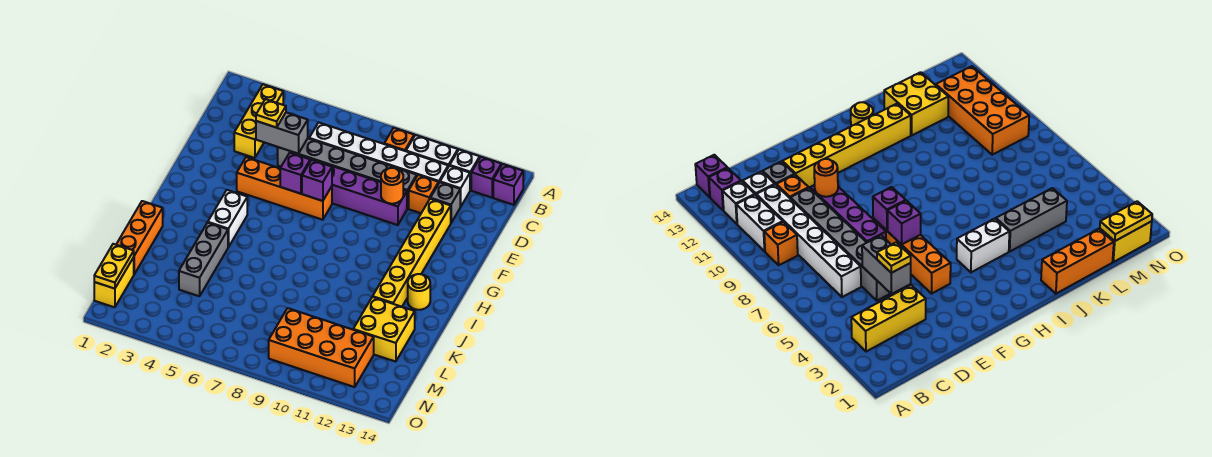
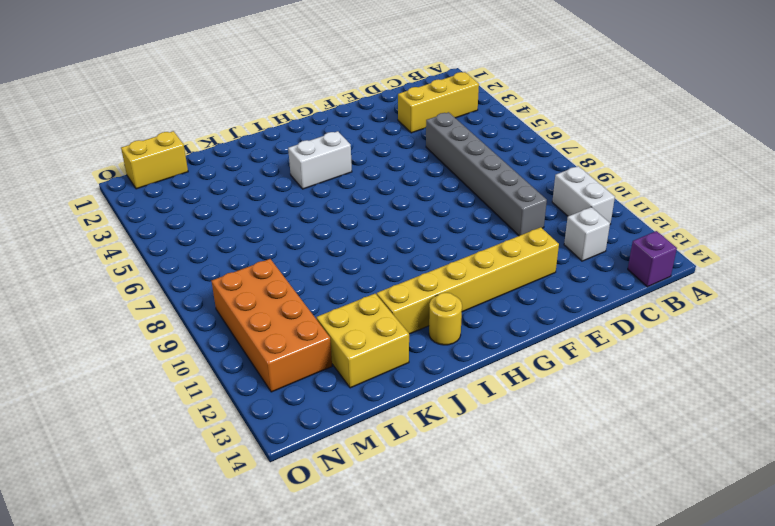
none -> orange brick B9 level 1
none -> white brick B12 level 1
none -> purple brick B13 level 1

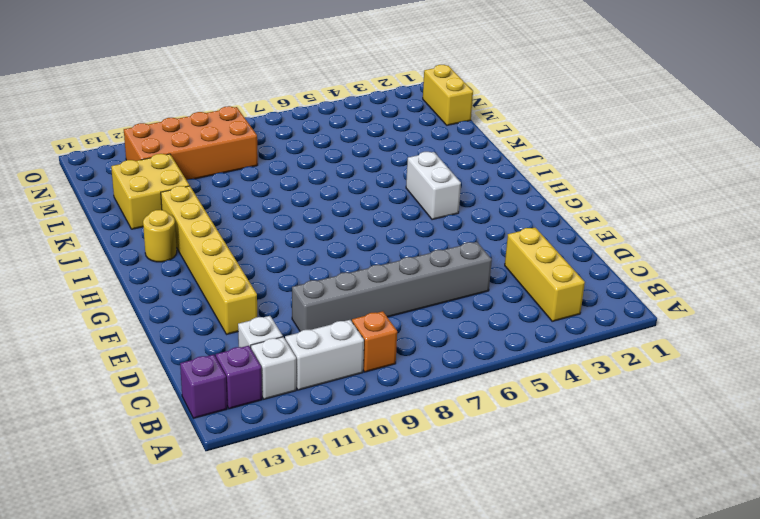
none -> white brick C6:C11 level 1
none -> orange brick D11 level 1
none -> grey brick D12 level 1

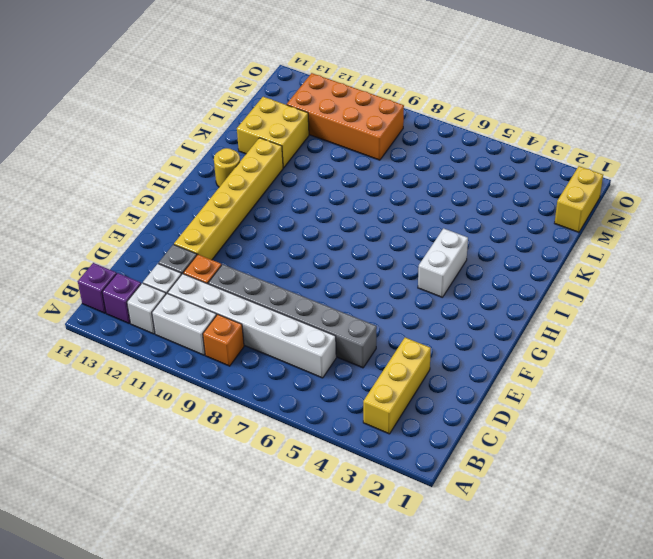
none -> purple brick E7:E10 level 1
none -> orange brick F4:F7 level 1
none -> orange brick J1:L1 level 1

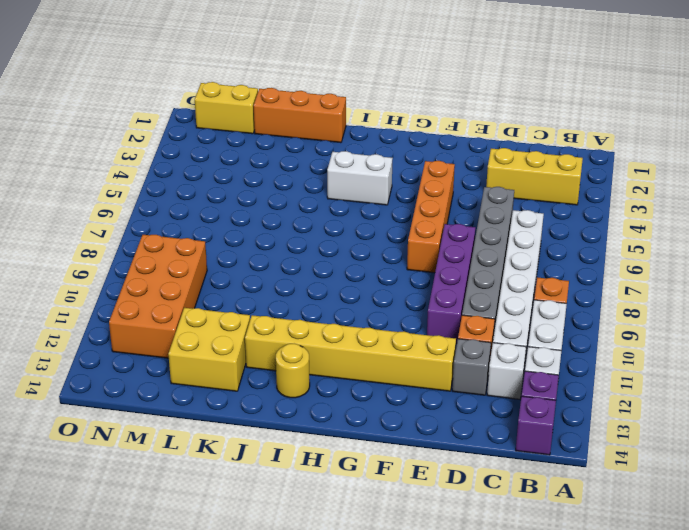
none -> grey brick J4:L4 level 1
none -> grey brick D4:D5 level 2
none -> orange round brick E10 level 2

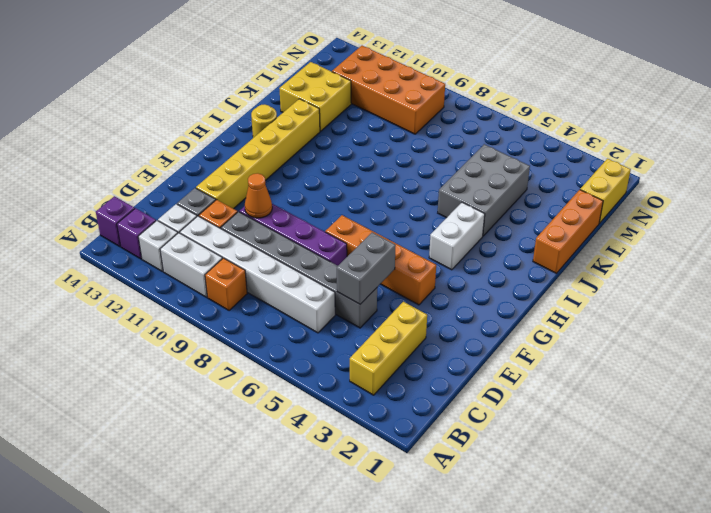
grey brick D5:E5 level 2 -> grey brick D4:D5 level 2
orange cone E10 level 2 -> orange round brick E10 level 2
grey brick J4:L5 level 1 -> grey brick J4:L4 level 1
none -> purple brick F6 level 2
none -> purple brick F7 level 2
none -> yellow plate M1:N1 level 2

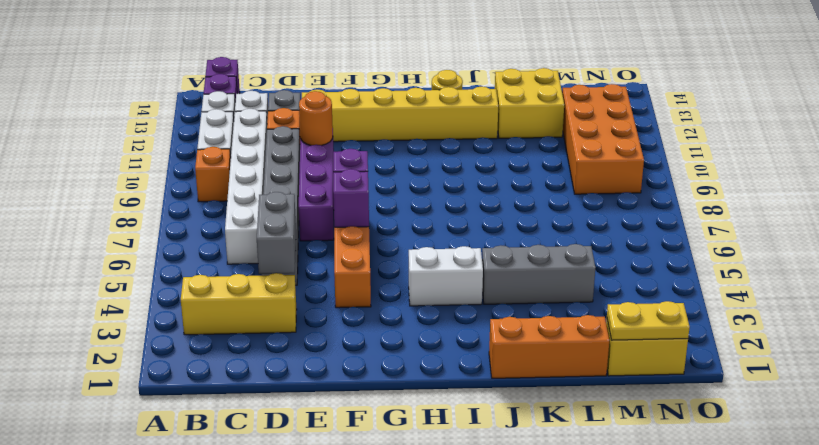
none -> yellow plate D4 level 3

